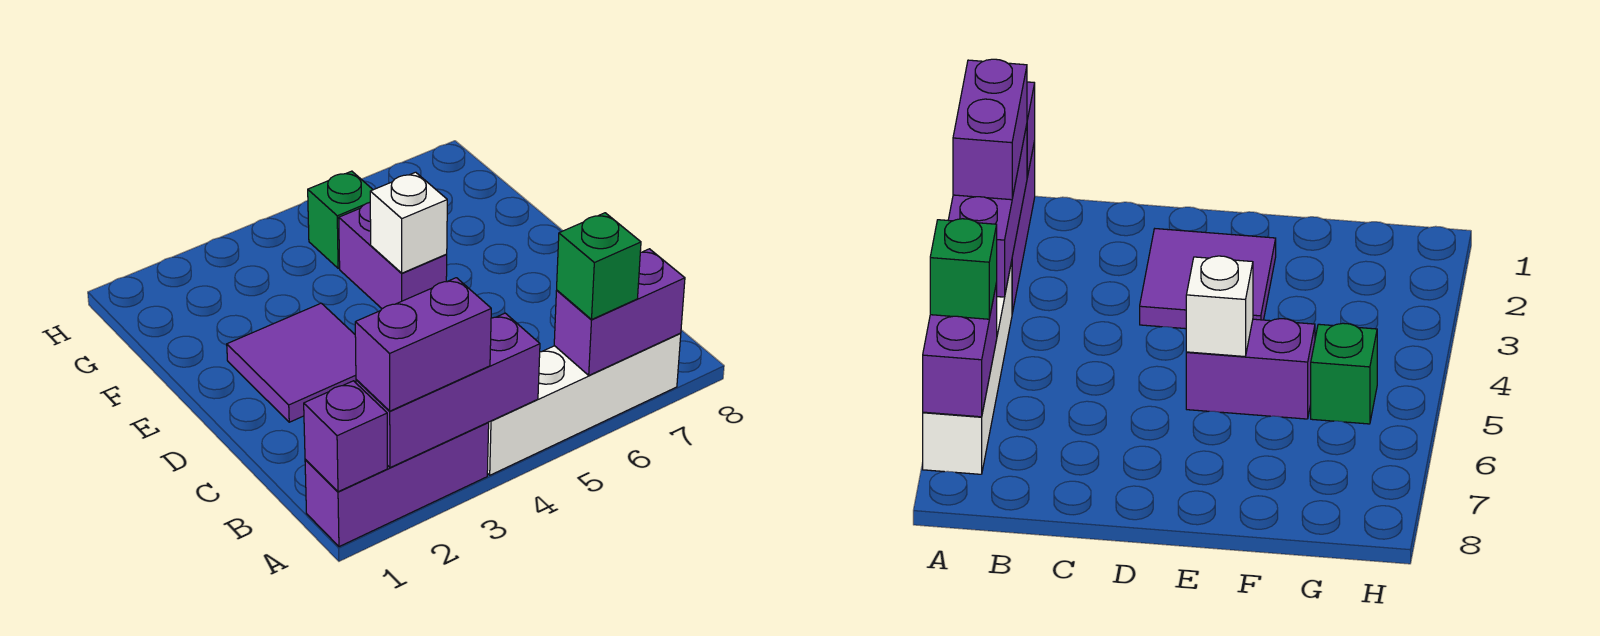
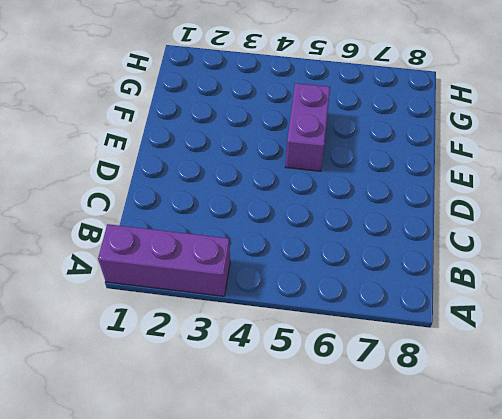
none -> white brick A4:A7 level 1
none -> purple tile D2:E3 level 1

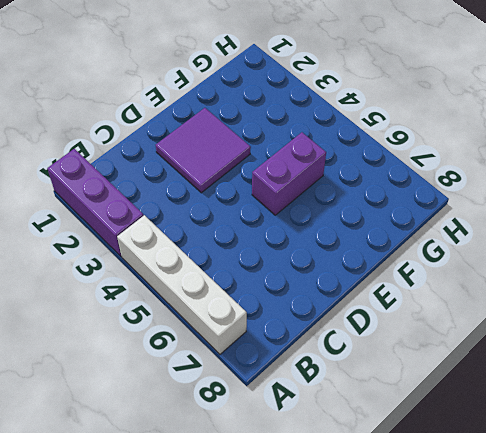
none -> green brick G5 level 1
none -> purple brick A1 level 2

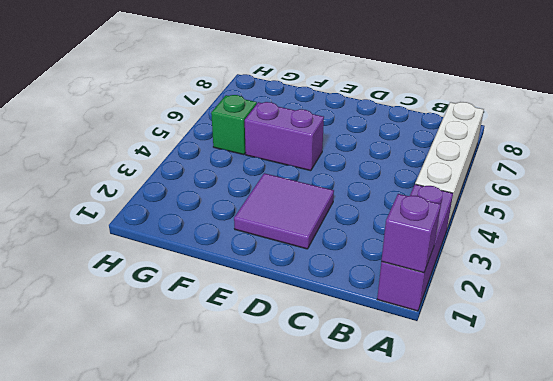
none -> purple brick A2:A4 level 2
none -> purple brick A6:A7 level 2

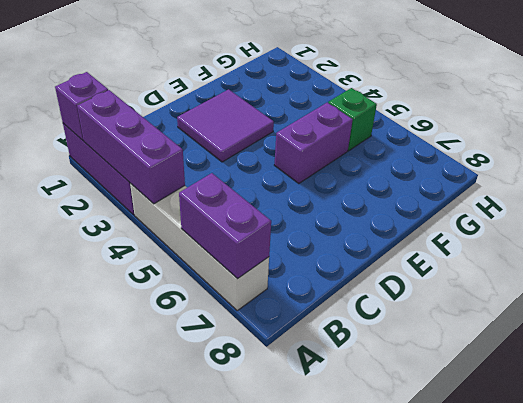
none -> white brick E5 level 2
none -> purple brick A2:A3 level 3

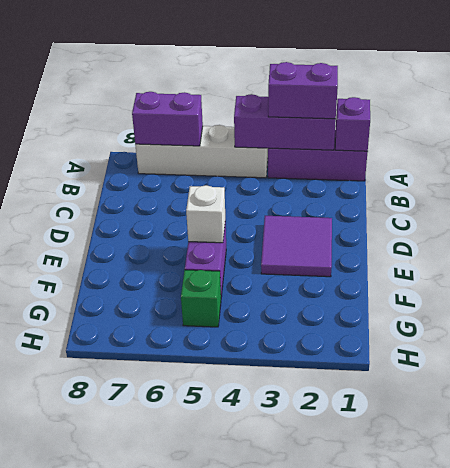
none -> green brick A6 level 3

